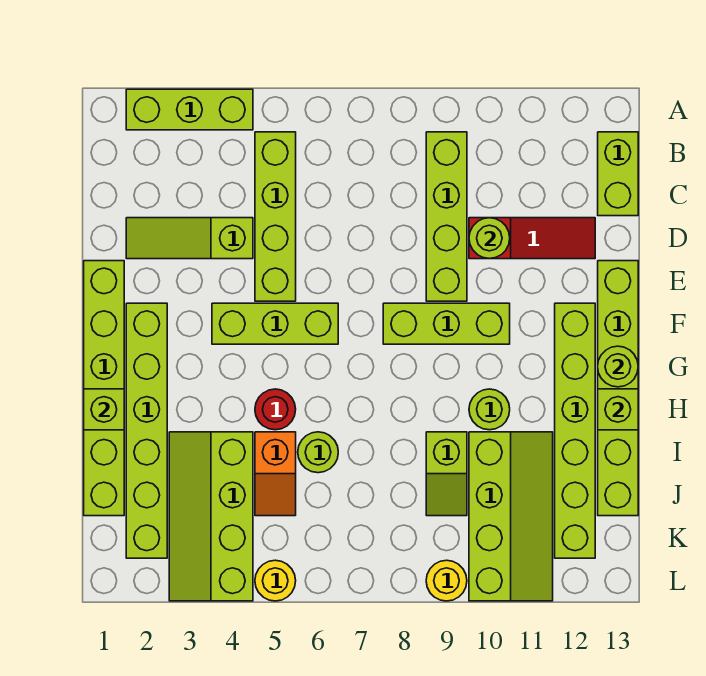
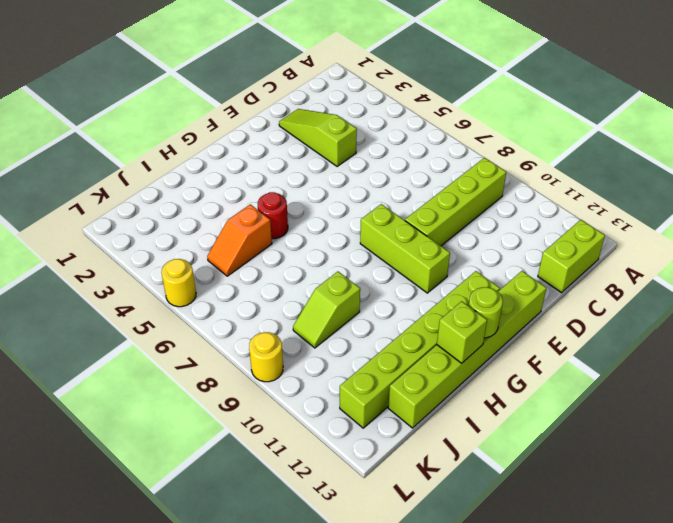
none -> lime brick A2:A4 level 1
none -> lime brick B5:E5 level 1
none -> red slope D10:D12 level 1 top 10

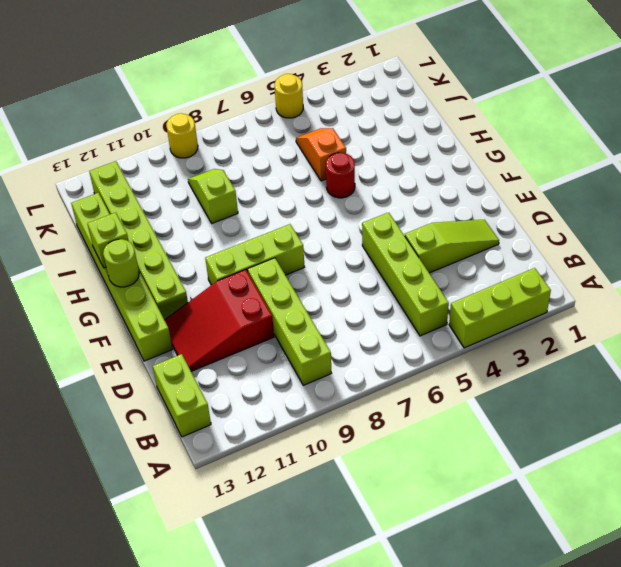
red slope D10:E12 level 1 top 10 -> red slope D10:D12 level 1 top 10
none -> lime brick E1:J1 level 1
none -> lime brick F2:K2 level 1
none -> lime brick F4:F6 level 1

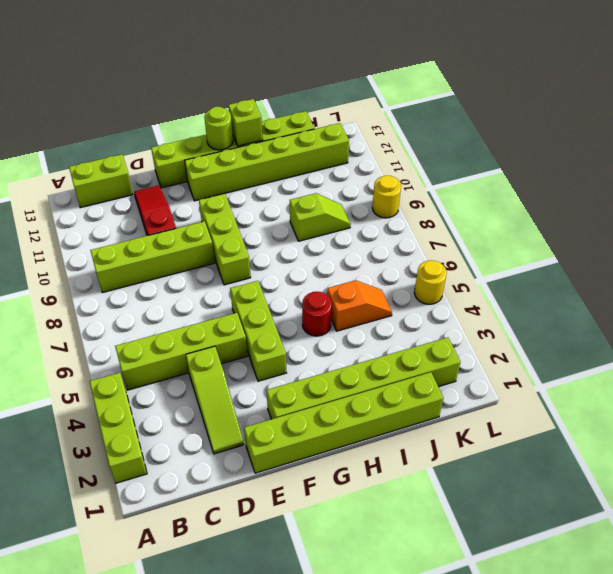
none -> lime round brick H10 level 1
none -> lime slope I3:L4 level 1 top 4
none -> lime round brick I6 level 1

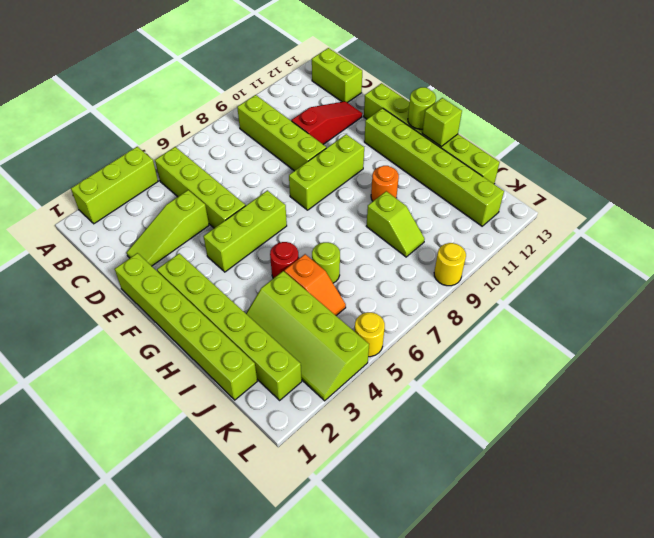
orange round brick H10 level 1 -> lime round brick H10 level 1
none -> lime slope I10:L11 level 1 top 10
none -> lime round brick D10 level 2
none -> lime brick H1 level 2

